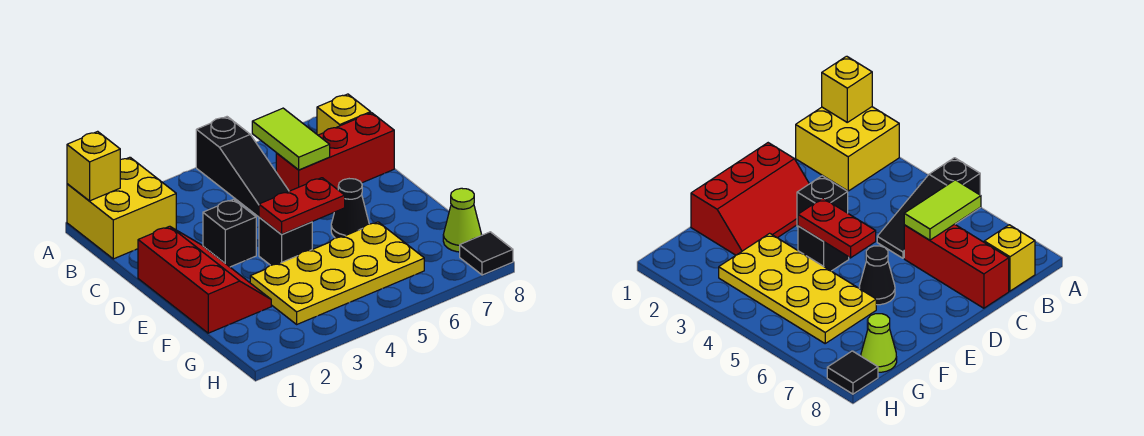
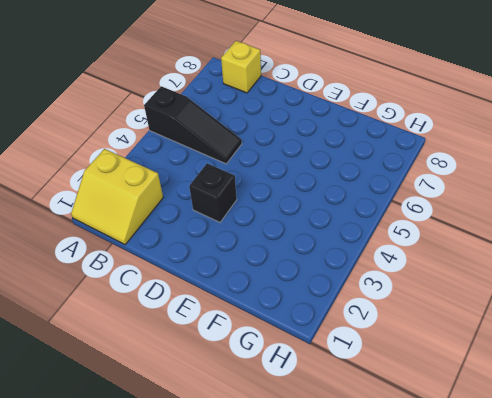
yellow slope A1:B2 level 1 top 2 -> yellow brick A1:B2 level 1
none -> red brick C6:C8 level 1
none -> red slope D1:F2 level 1 top 1
none -> black brick E4 level 1

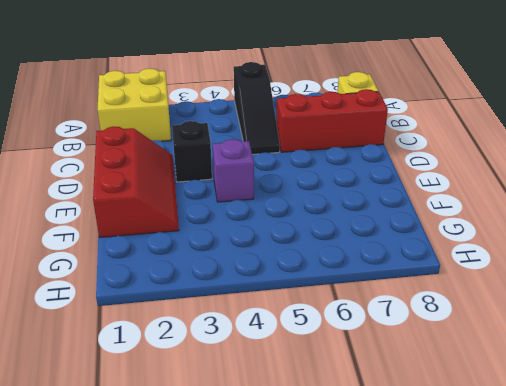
purple brick E4 level 1 -> black brick E4 level 1
none -> black cone E6 level 1
none -> yellow plate F3:G6 level 1
none -> lime cone G8 level 1

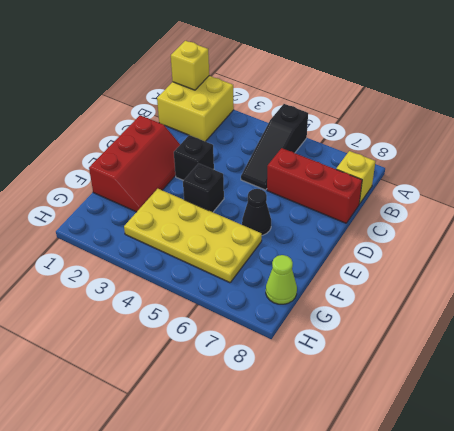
none -> black tile H8 level 1
none -> lime tile B6:C6 level 2
none -> red plate E4:E5 level 2

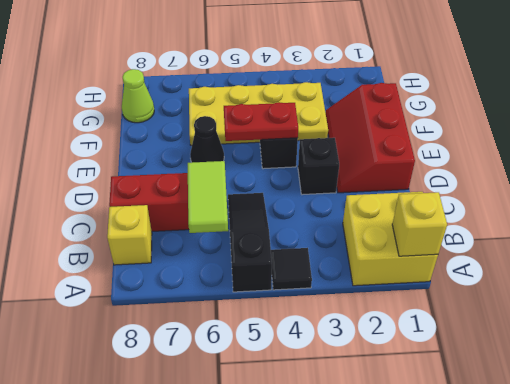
black tile A4 level 1 -> black tile H8 level 1

